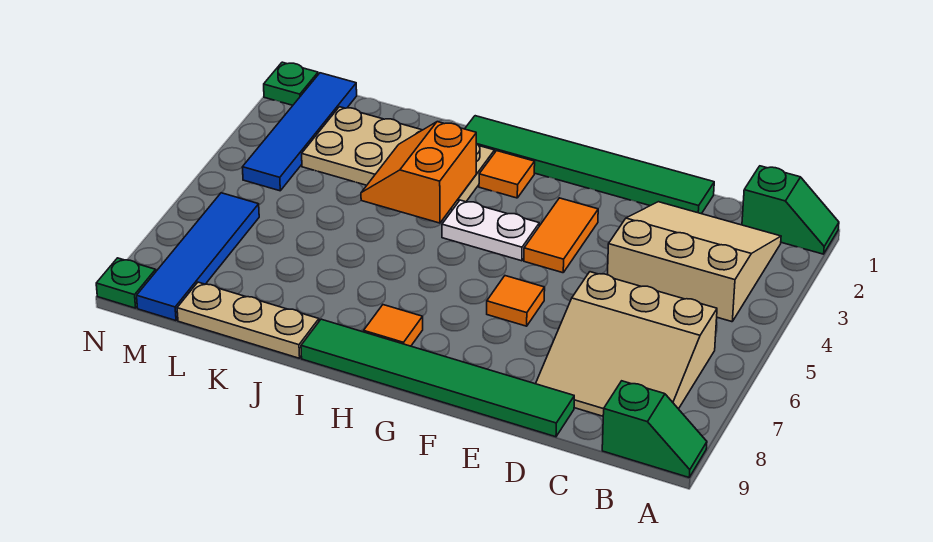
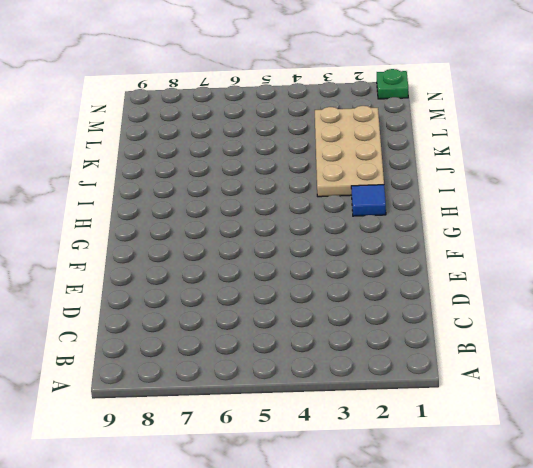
blue tile H2 level 1 -> orange tile H2 level 1
none -> green slope A1:B1 level 1 top B
none -> green slope A9:B9 level 1 top B
none -> tan slope B2:D4 level 1 top 4

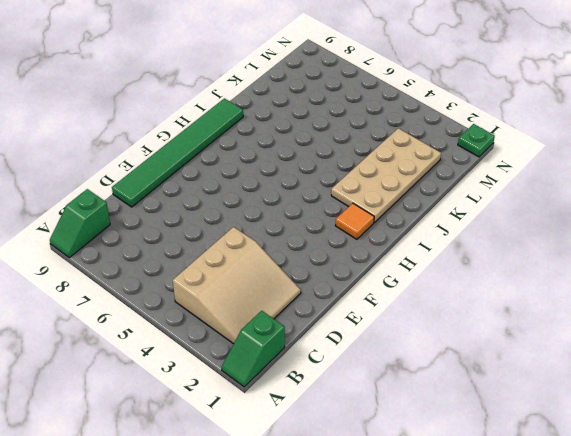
none -> tan slope B6:D8 level 1 top 6
none -> green tile D1:I1 level 1
none -> orange tile F3:F4 level 1

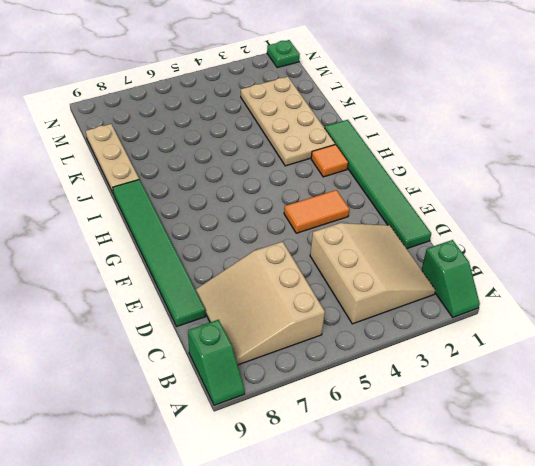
none -> orange tile F6 level 1
none -> white plate G4:H4 level 1
none -> orange tile H8 level 1

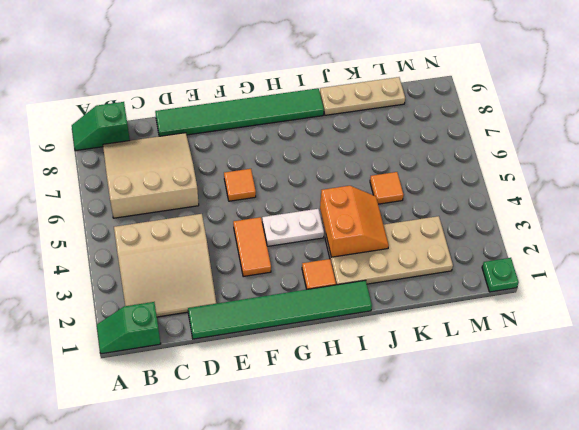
orange tile K5 level 1 -> orange tile H8 level 1
none -> blue tile M1:M4 level 1
none -> blue tile M6:M9 level 1
none -> green plate N9 level 1

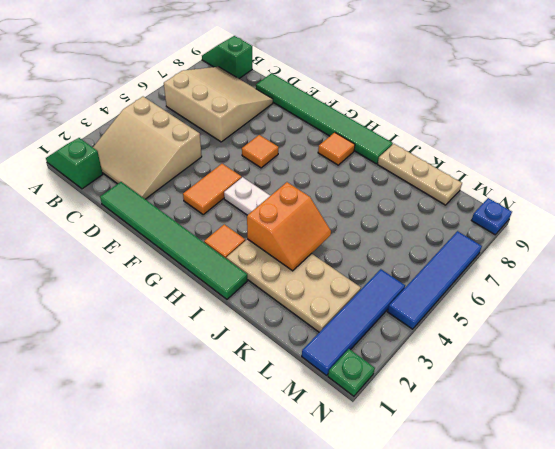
blue tile N4:N7 level 1 -> blue tile M6:M9 level 1
blue plate N9 level 1 -> green plate N9 level 1

